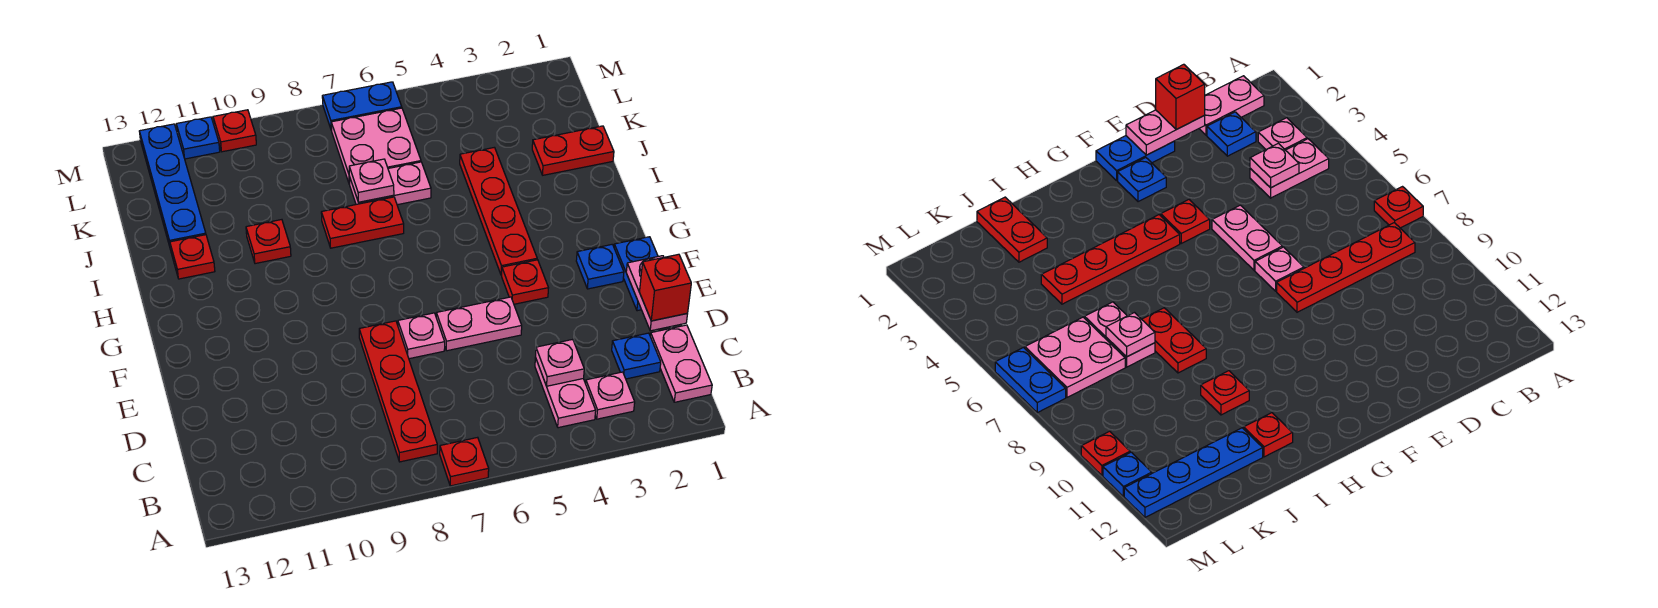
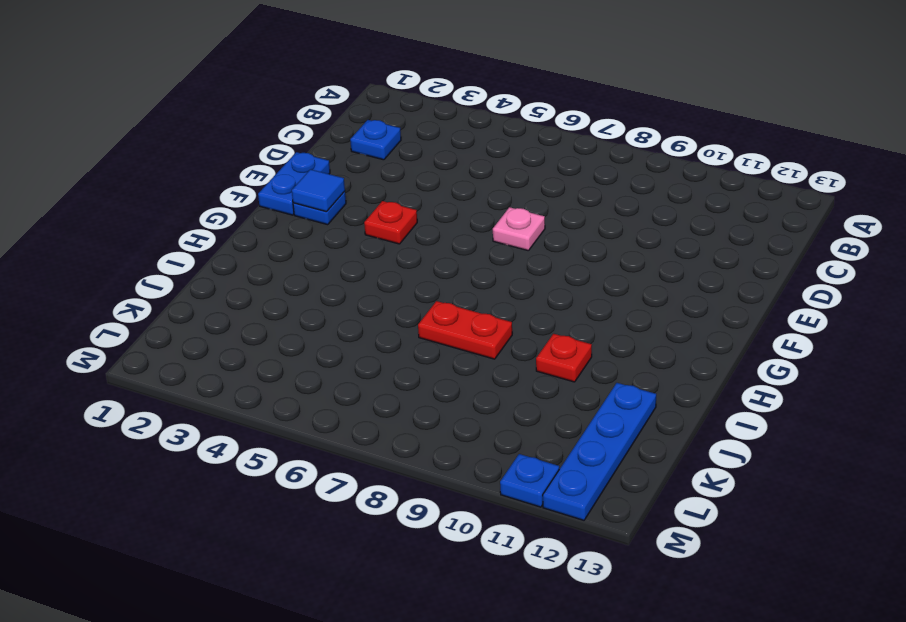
blue tile F2 level 2 -> none
none -> red plate A7 level 1
none -> pink plate B1:C1 level 1
none -> pink plate B3 level 1

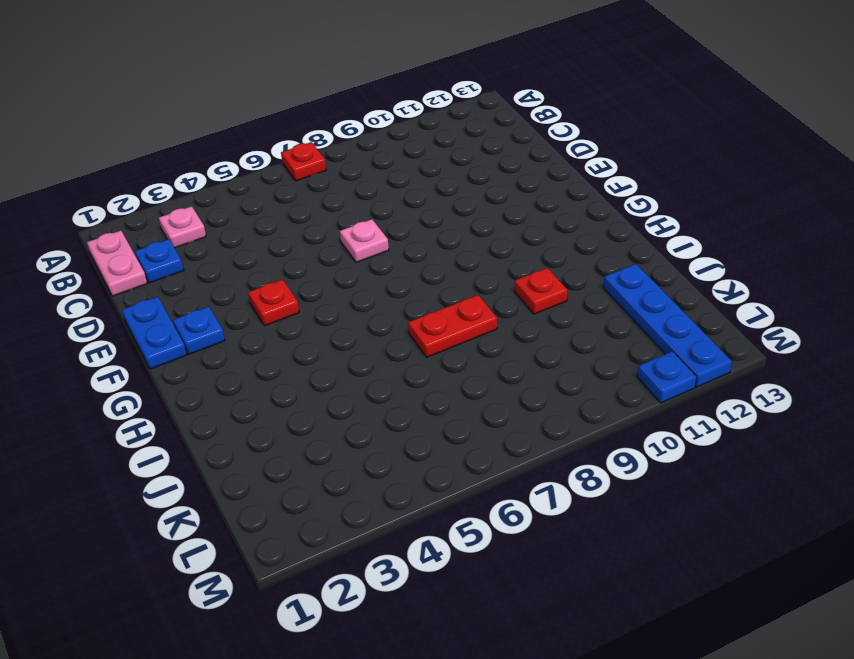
none -> pink plate B4:C4 level 1
none -> red plate B8:E8 level 1
none -> pink plate E5:E6 level 1

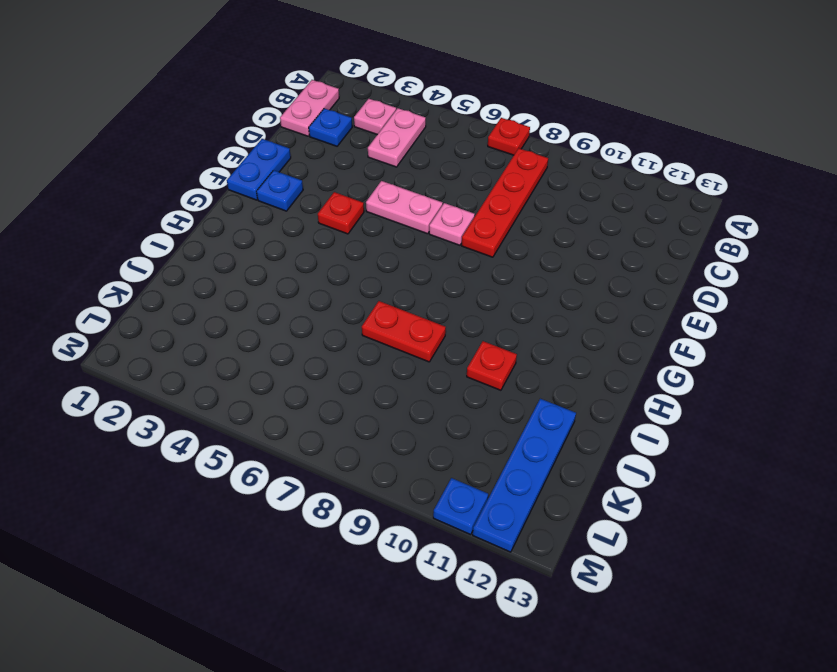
none -> red plate G4:J4 level 1
none -> red plate I12 level 1
none -> red plate J1:J2 level 1

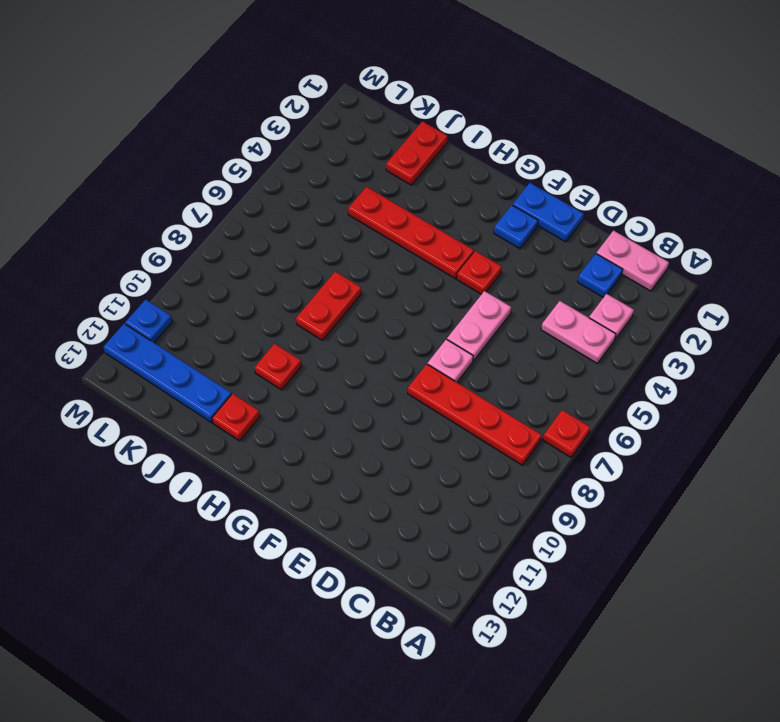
none -> pink plate J6:J7 level 1
none -> pink plate K6:L7 level 1
none -> blue plate M6:M7 level 1

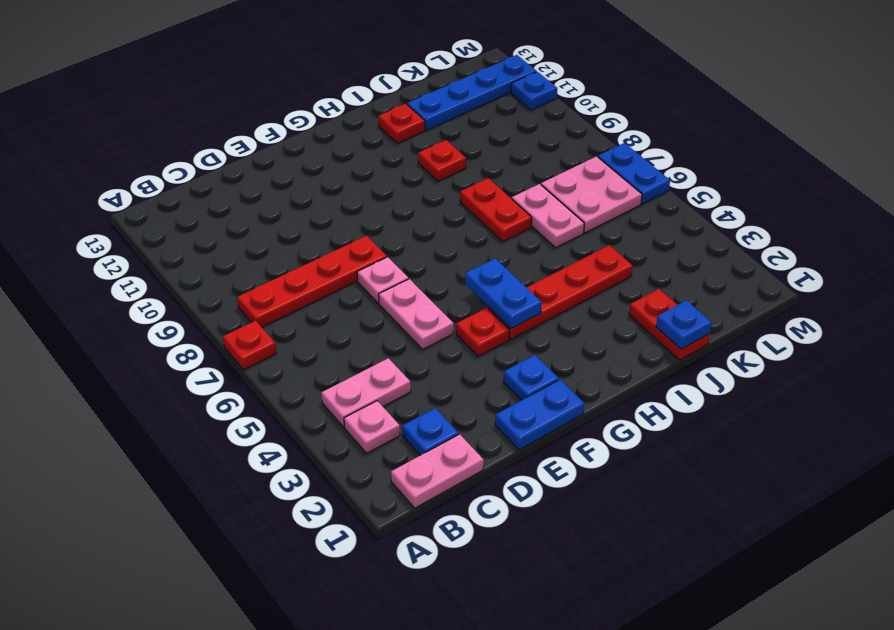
blue plate G4:G5 level 2 -> none
blue plate J1 level 2 -> none
none -> red plate M10 level 1
none -> pink plate C4 level 2
none -> pink plate D1:E1 level 2

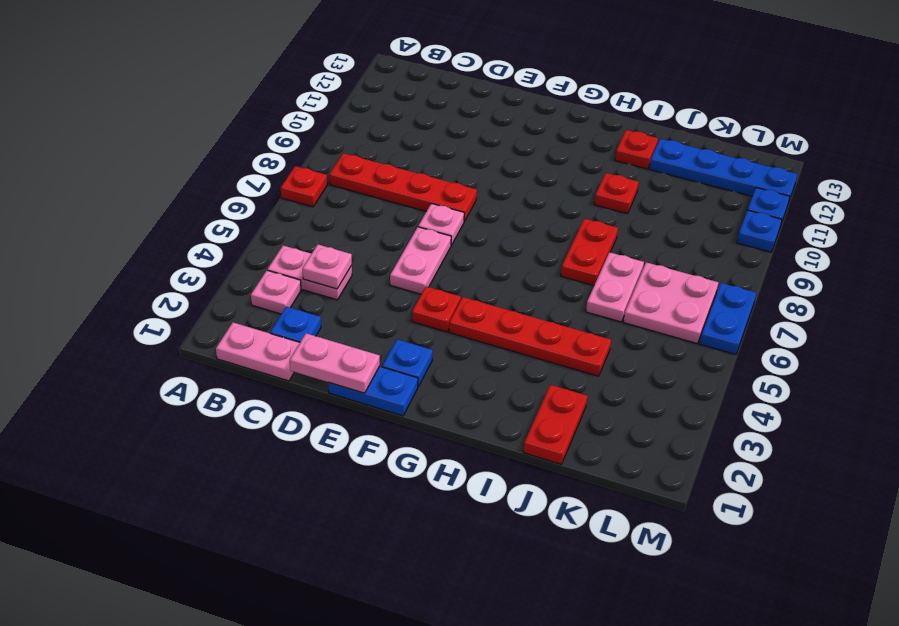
blue plate M10 level 1 -> red plate M10 level 1
none -> pink plate J7 level 2
none -> red brick D1 level 3

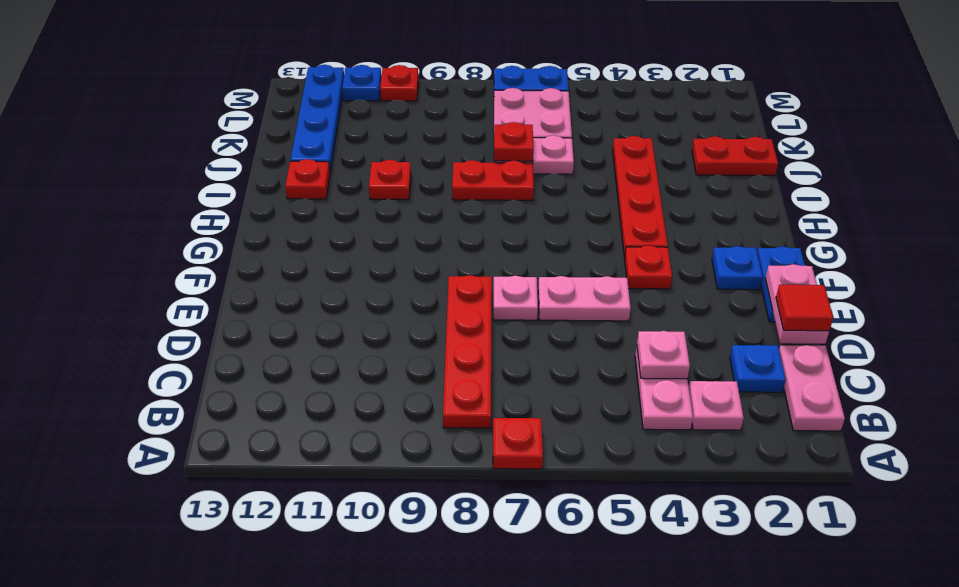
red tile D1 level 3 -> red brick D1 level 3
red plate J7 level 2 -> pink plate J7 level 2

